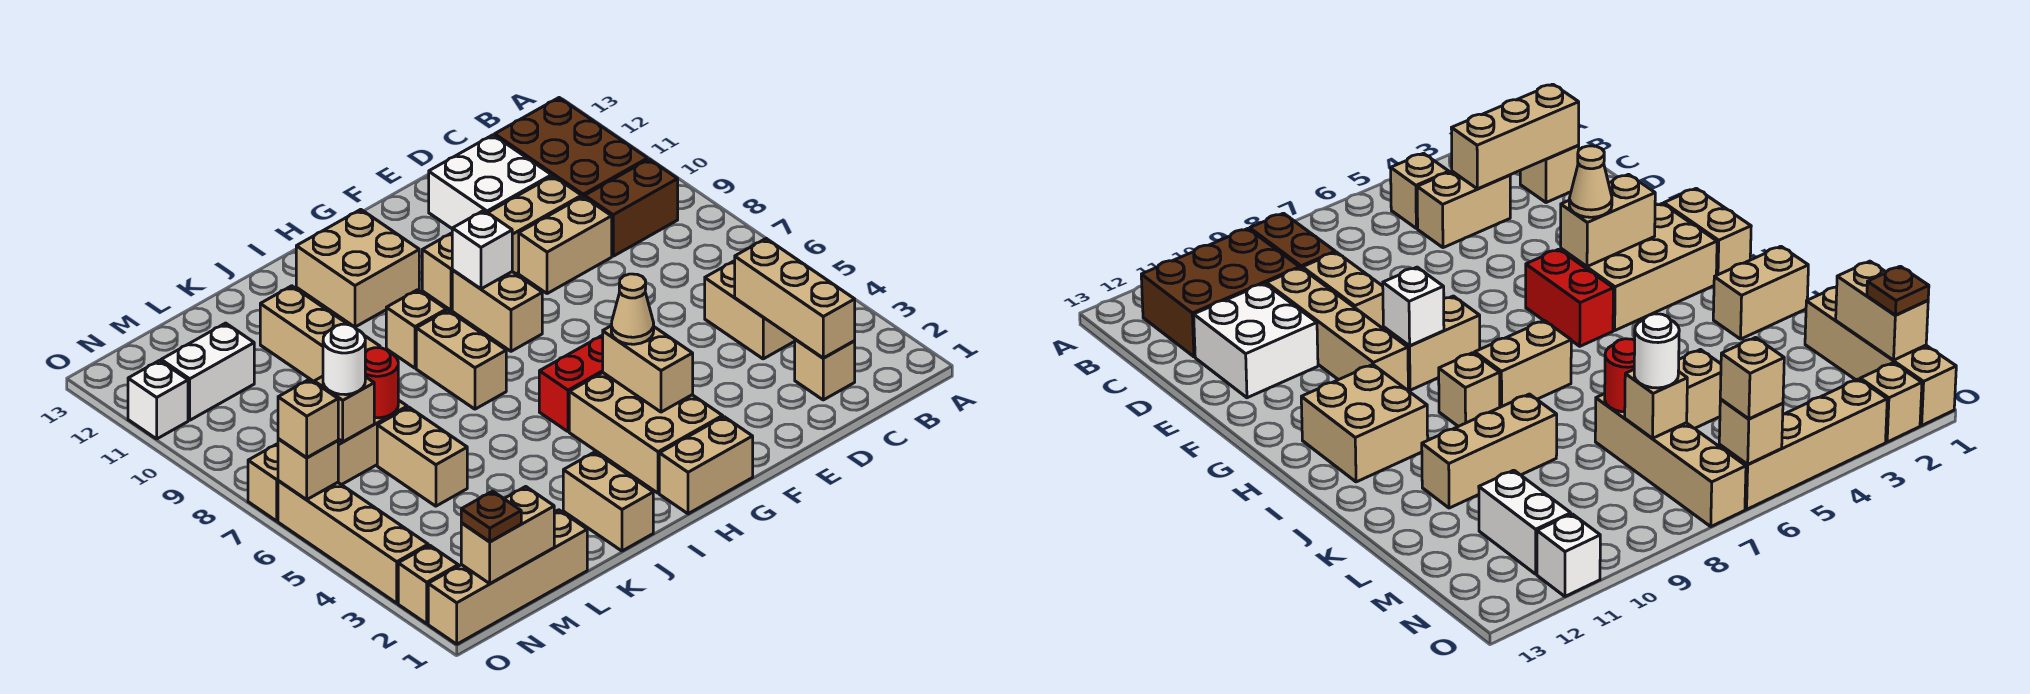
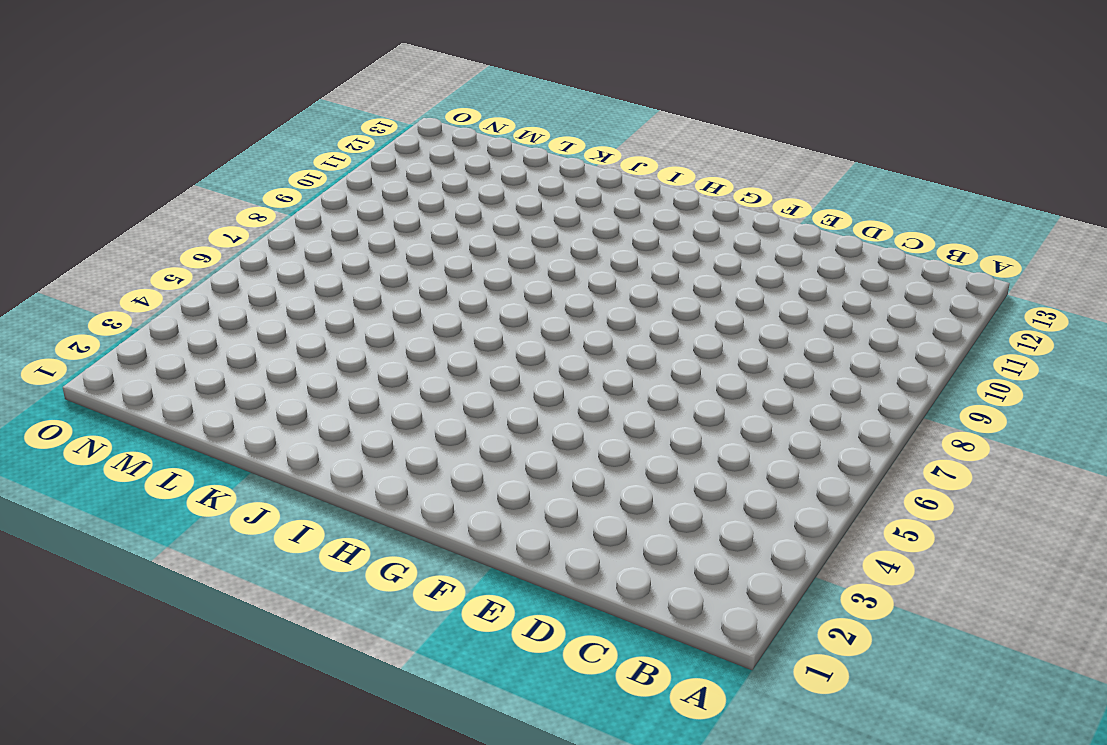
none -> tan brick B5 level 1
none -> brown brick B9:C9 level 1
none -> brown brick B10:C12 level 1
none -> tan brick C2 level 1

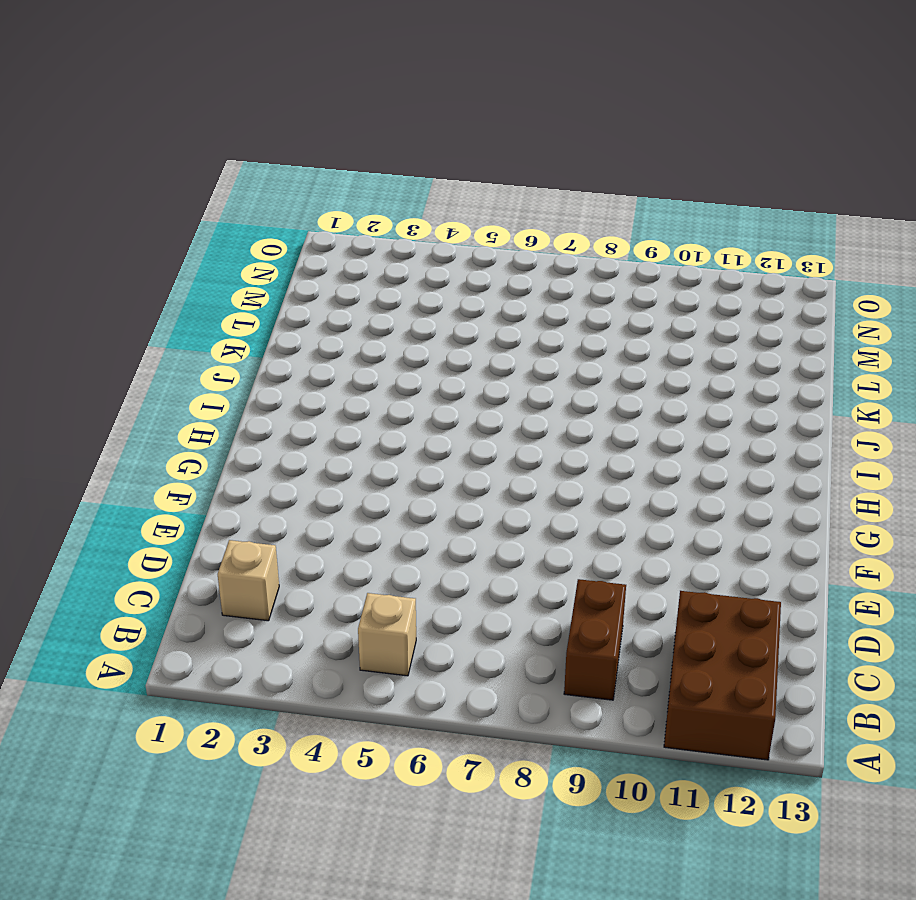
brown brick A11:C12 level 1 -> brown brick B10:C12 level 1
none -> tan brick C4:C5 level 1
none -> tan brick D9:E9 level 1
none -> tan brick D10:G10 level 1
none -> white brick D11:E12 level 1

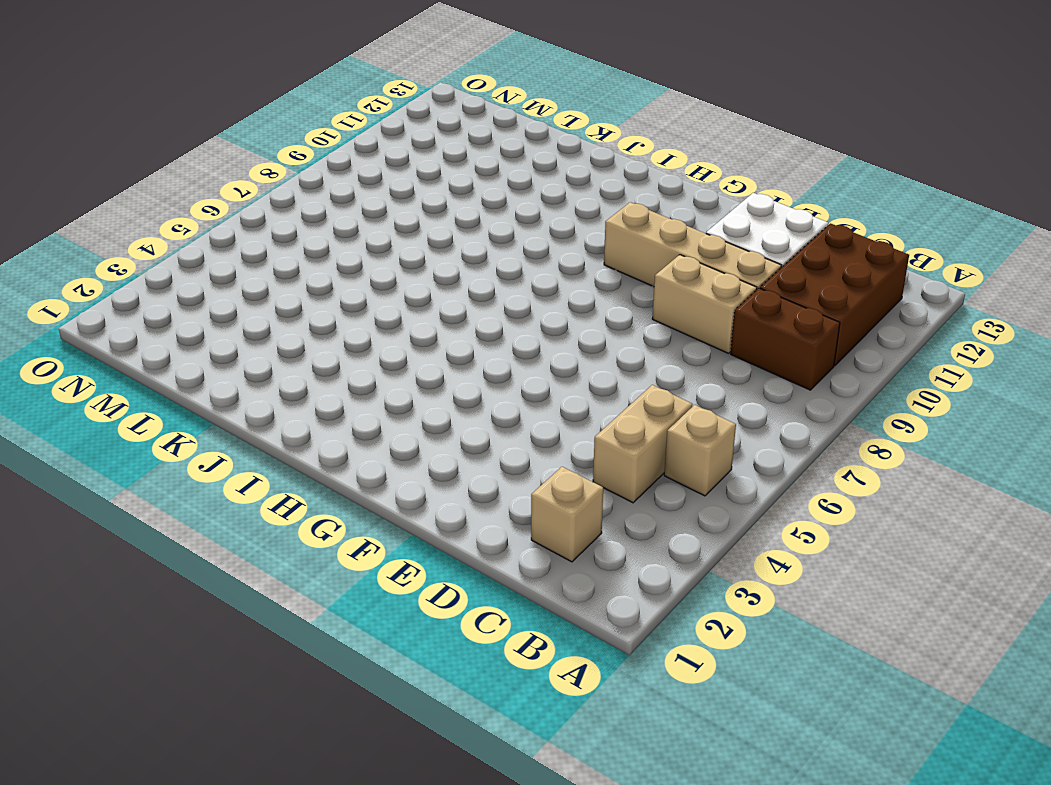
none -> tan brick G1:H1 level 1
none -> tan brick G2:H4 level 1
none -> red brick G5:H5 level 1
none -> tan brick G8:G9 level 1

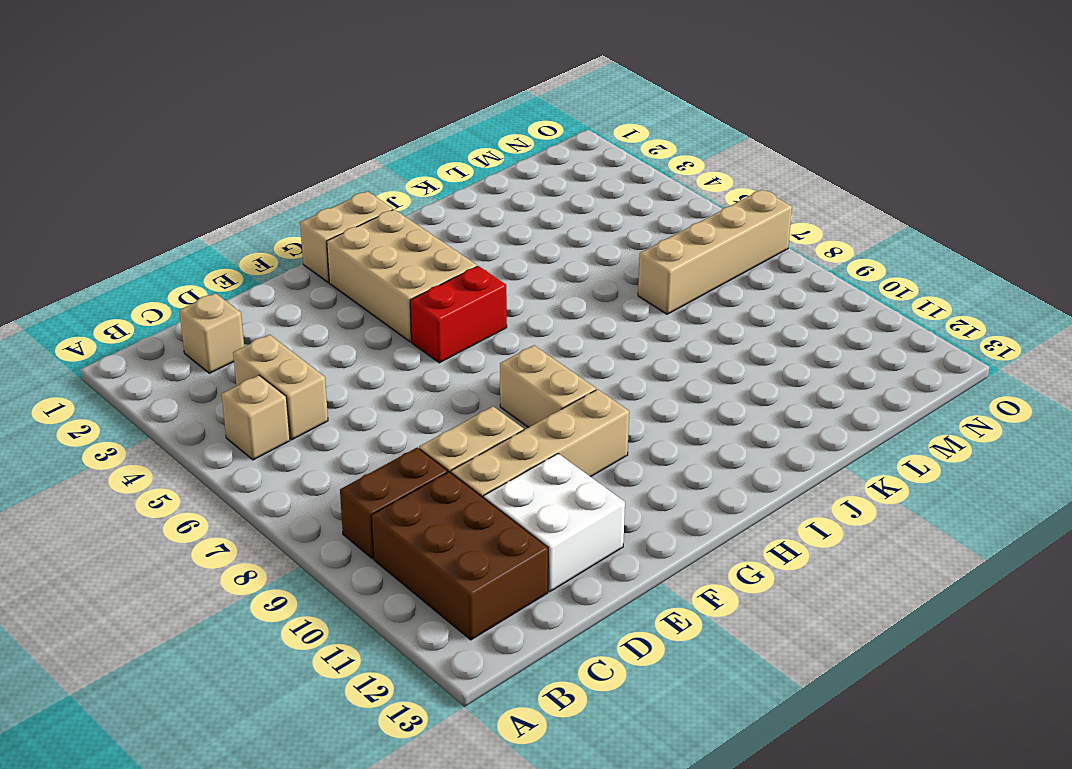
none -> tan brick H11:I12 level 1
none -> tan brick I7:I8 level 1
none -> tan brick I9 level 1
none -> tan brick J1:J2 level 1

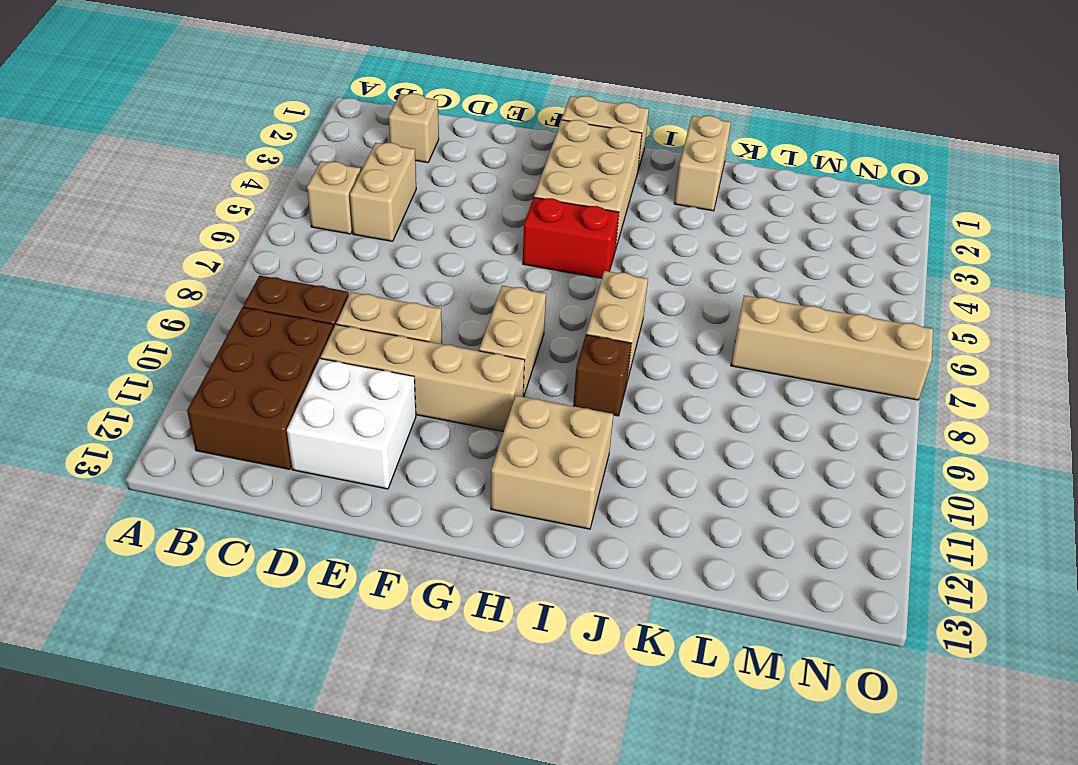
brown brick I9 level 1 -> tan brick I9 level 1
none -> tan brick K9:K11 level 1
none -> tan brick L1:O1 level 1
none -> tan brick L5:L6 level 1
none -> white brick M11:N11 level 1

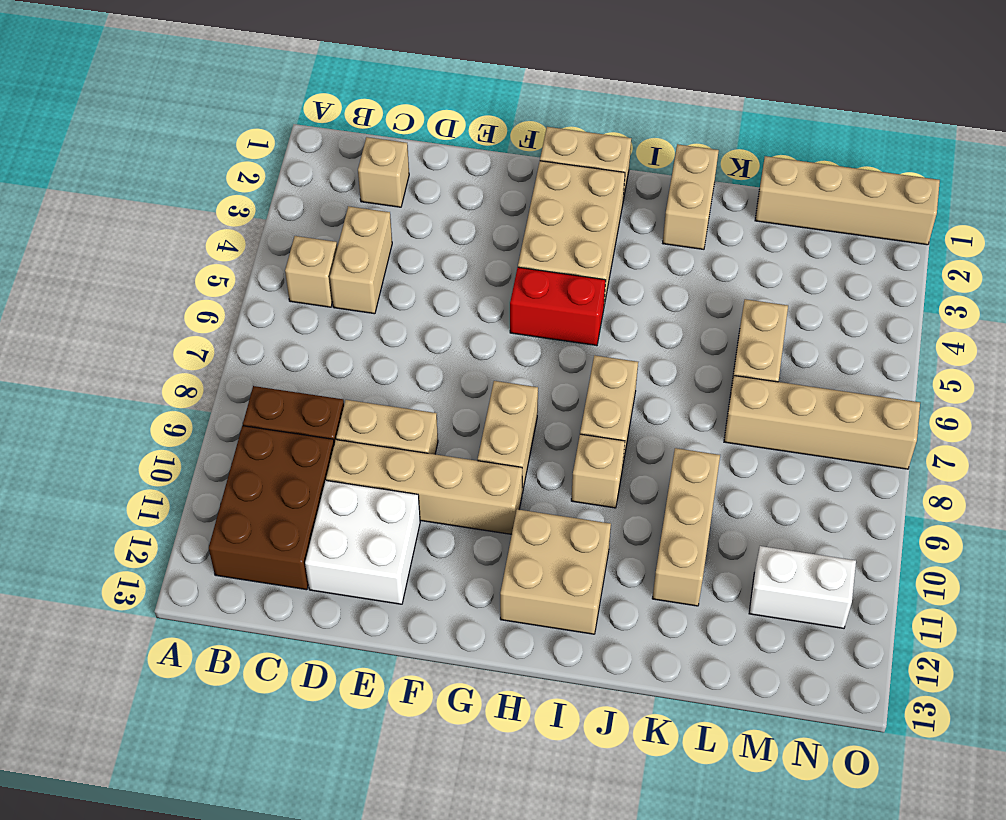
none -> tan brick O2 level 1
none -> tan brick O3:O6 level 1
none -> white brick O11 level 1
none -> tan brick C2:C4 level 2

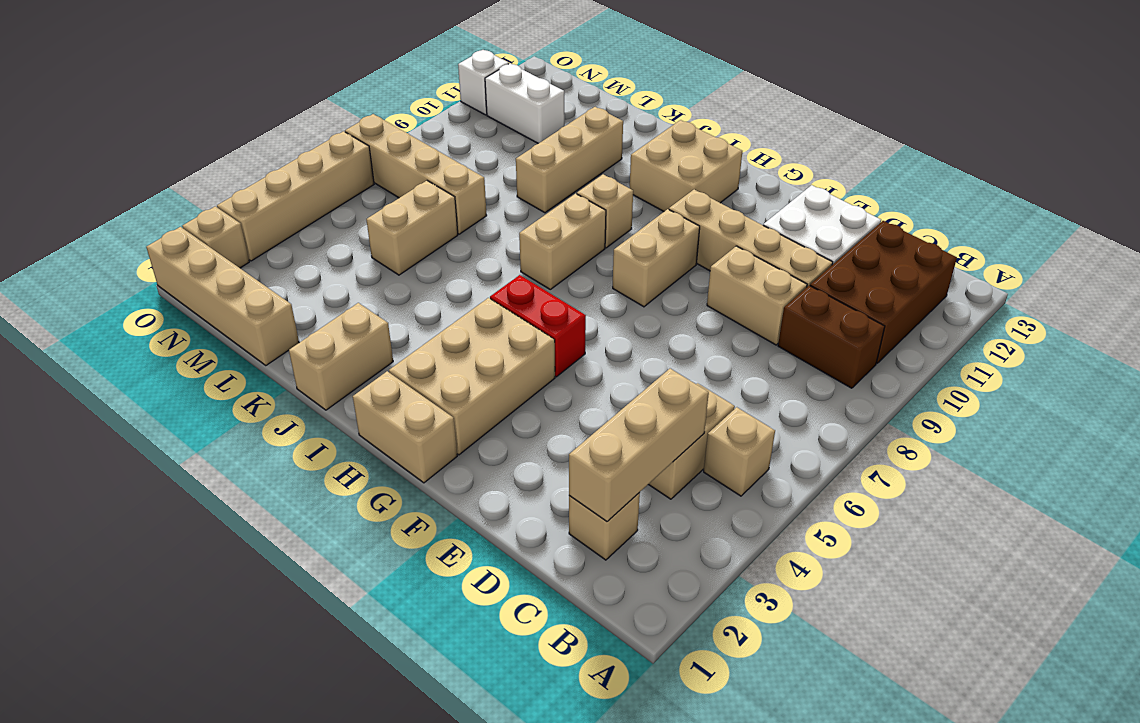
none -> tan brick G3:G4 level 2
none -> white brick G9 level 2
none -> red round brick L7 level 2
none -> tan brick M1:N1 level 2

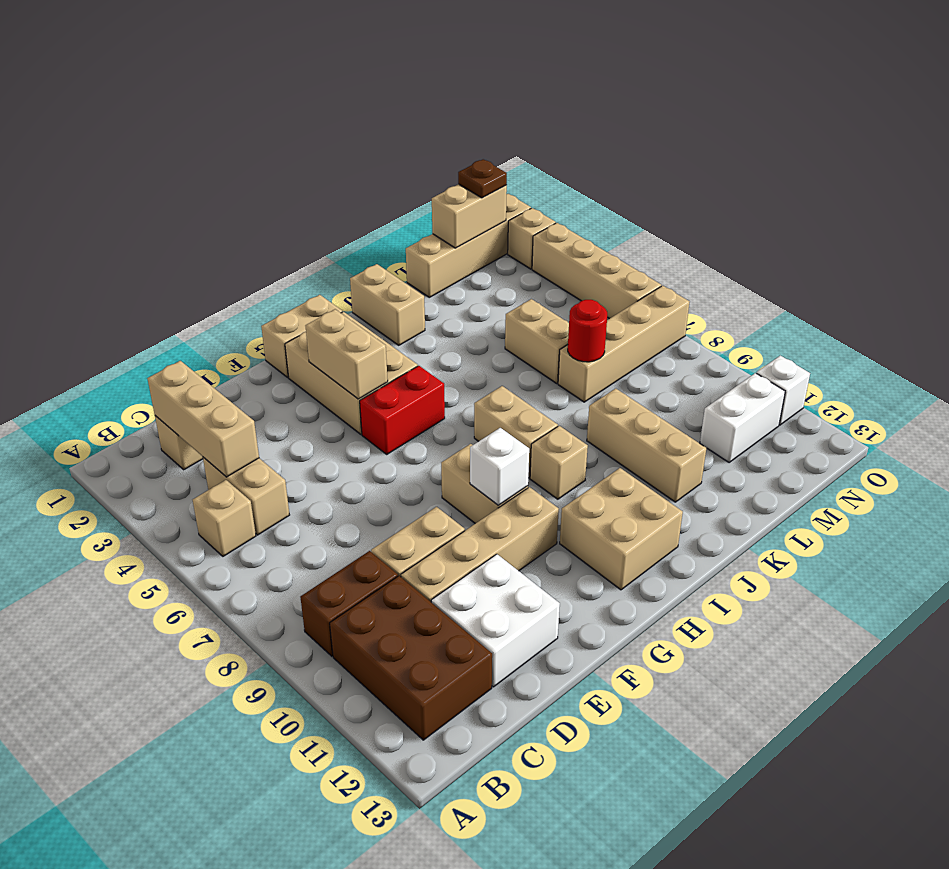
none -> tan brick M7 level 2
none -> tan brick O6 level 2
none -> tan cone G4 level 3
none -> white round brick M7 level 3

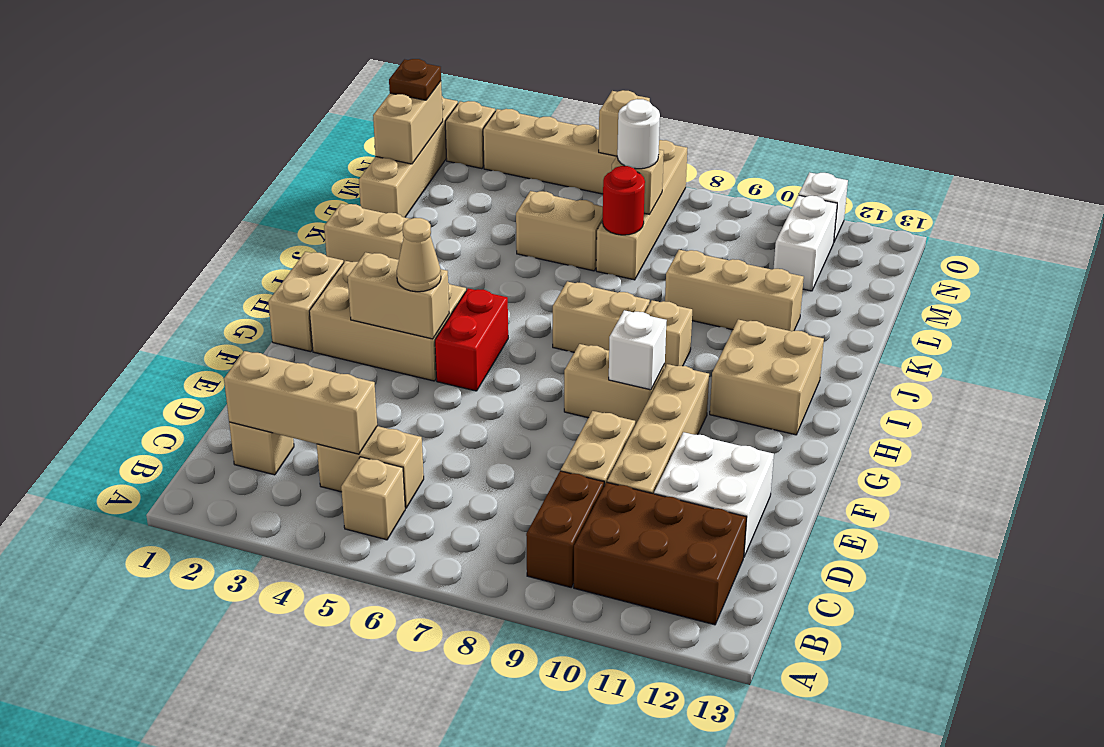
none -> tan brick O6 level 3

